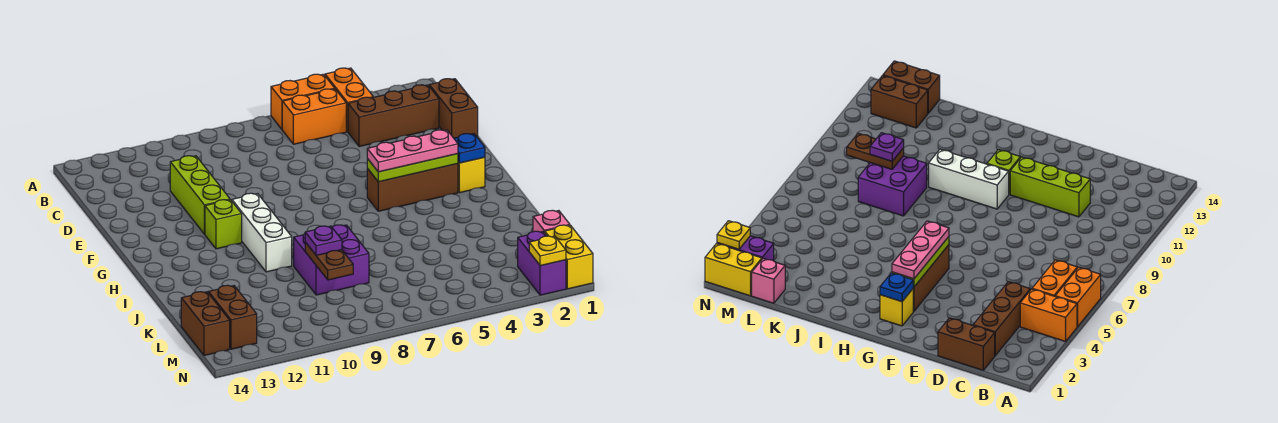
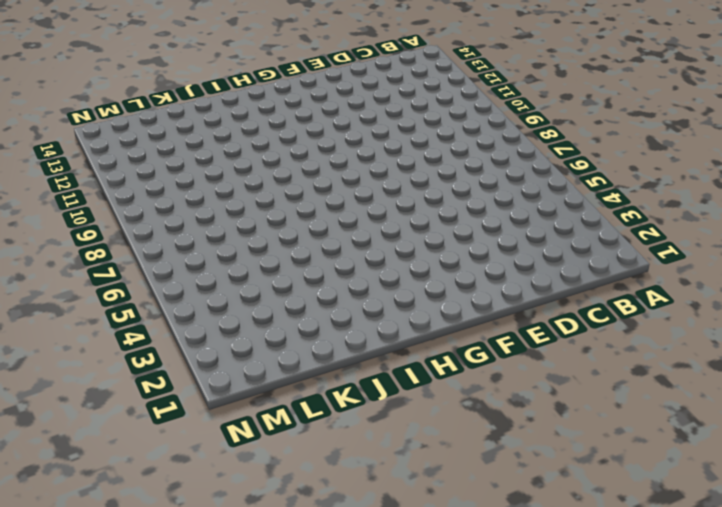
none -> orange brick A4:B4 level 1
none -> orange brick A5:A6 level 1
none -> orange brick B5:B6 level 1

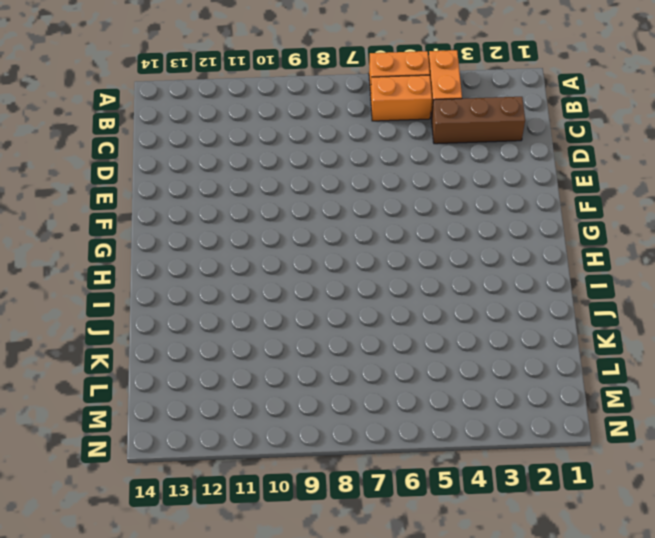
none -> brown brick C1:D1 level 1
none -> lime brick D11:F11 level 1
none -> yellow brick G2 level 1

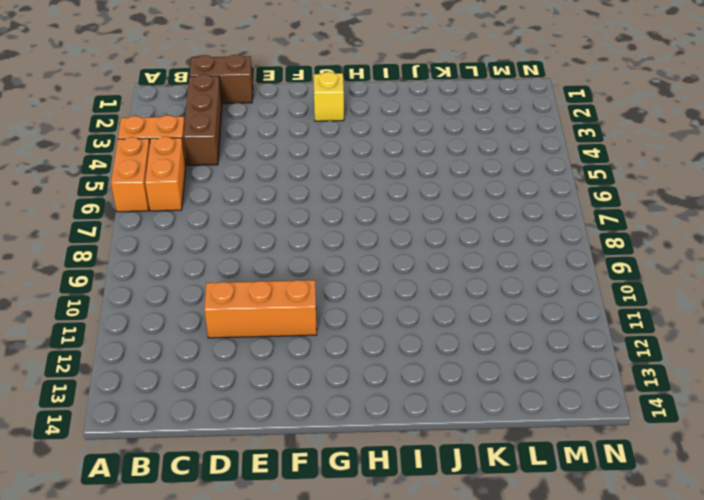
orange brick D11:F11 level 1 -> lime brick D11:F11 level 1
none -> brown brick G3:G5 level 1
none -> white brick G10:I10 level 1
none -> lime brick G11 level 1

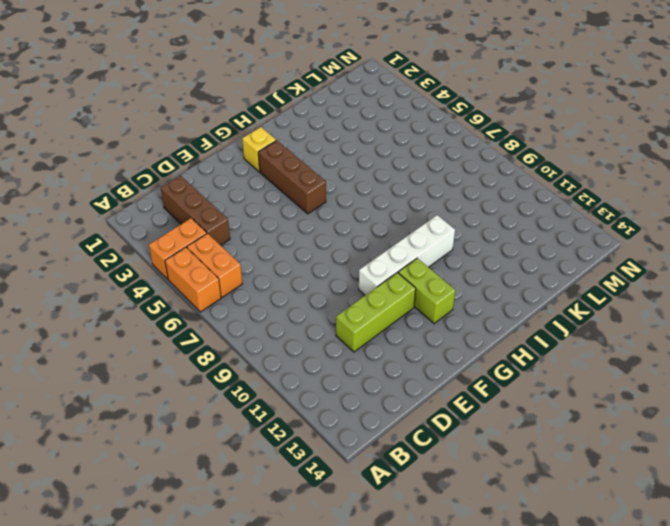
white brick F10:I10 level 1 -> white brick G10:I10 level 1
lime brick G11:G12 level 1 -> lime brick G11 level 1
none -> brown brick C1:D1 level 1
none -> purple brick J8:K9 level 1
none -> pink brick L1 level 1

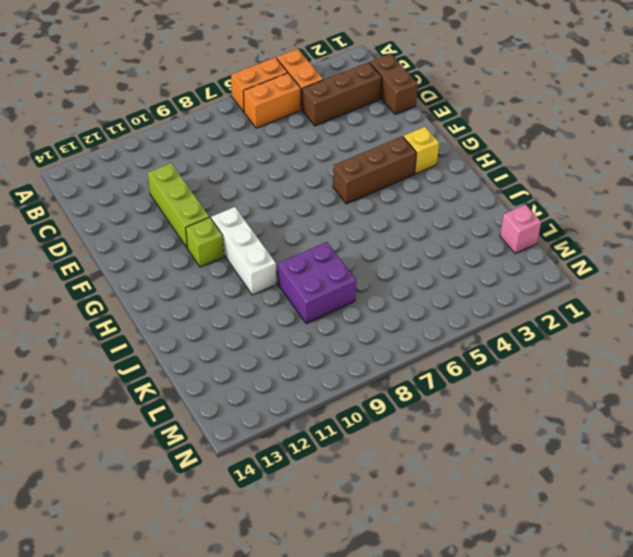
none -> brown brick L13:M13 level 1
none -> brown brick L14:M14 level 1
none -> yellow brick M1:N1 level 1

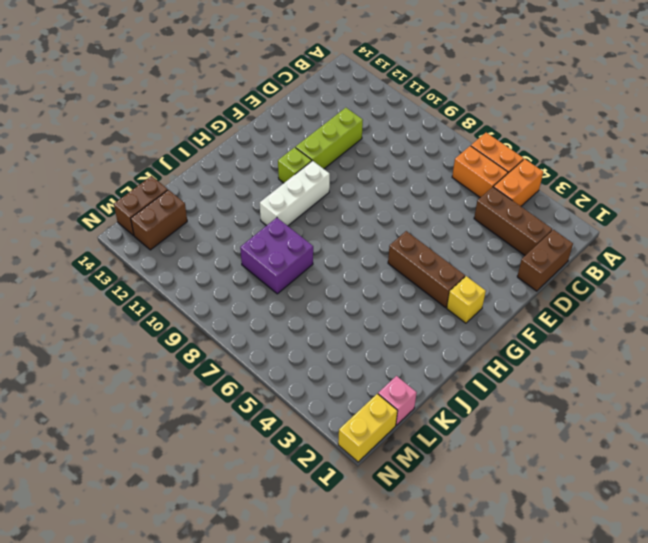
none -> purple brick M2:N2 level 1
none -> blue plate G2 level 2
none -> lime plate G3:G5 level 2

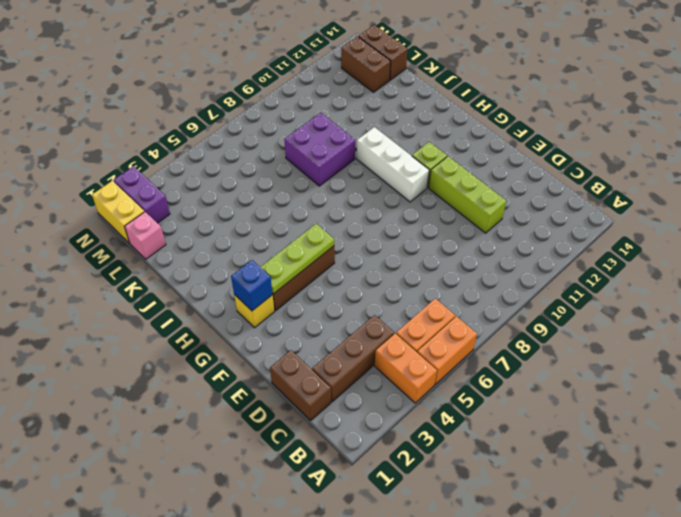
blue brick G2 level 2 -> blue plate G2 level 2
none -> brown plate K9:L9 level 2
none -> yellow plate N2 level 2
none -> pink plate G3:G5 level 3

